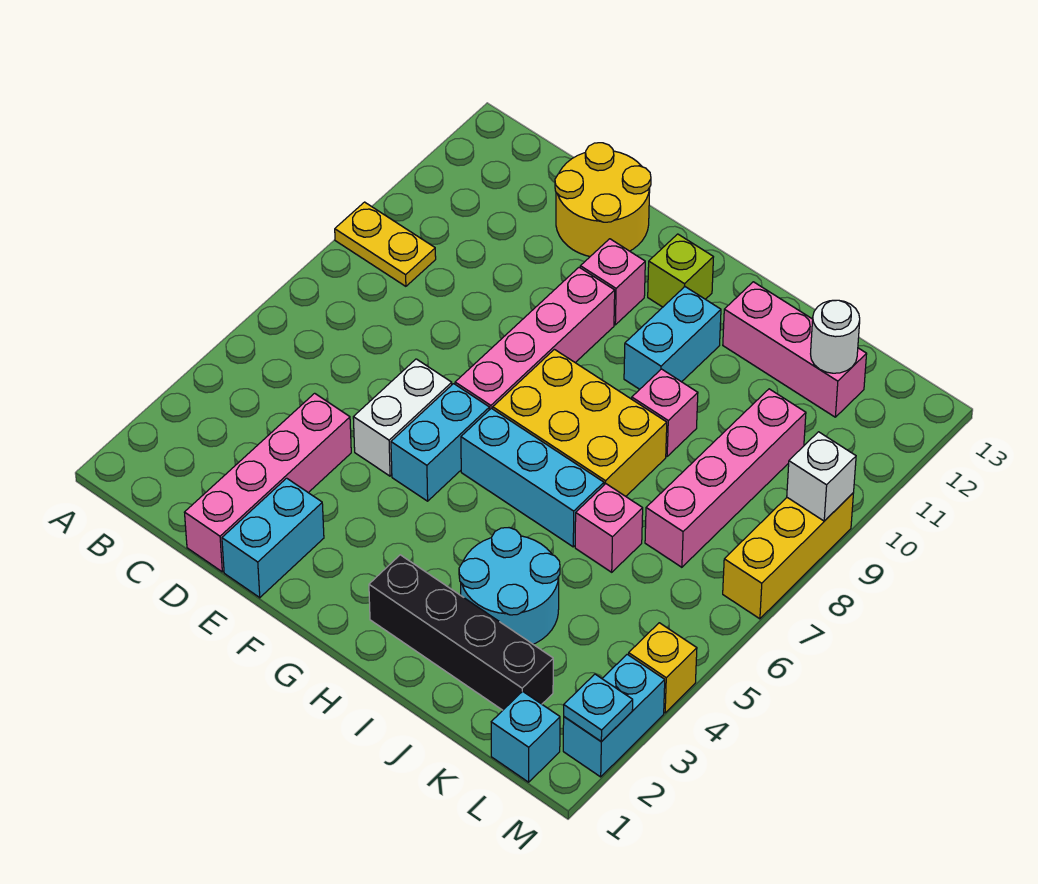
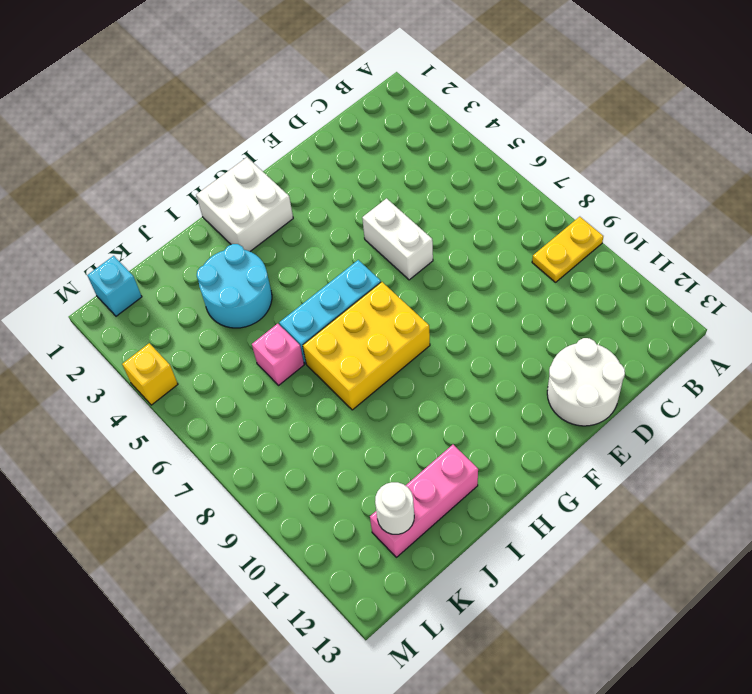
white round brick D12:E13 level 1 -> yellow round brick D12:E13 level 1
white brick G1:H2 level 1 -> black brick H2:K2 level 1
none -> pink brick D1:D4 level 1
none -> cyan brick E1:E2 level 1
none -> cyan brick F5:F6 level 1

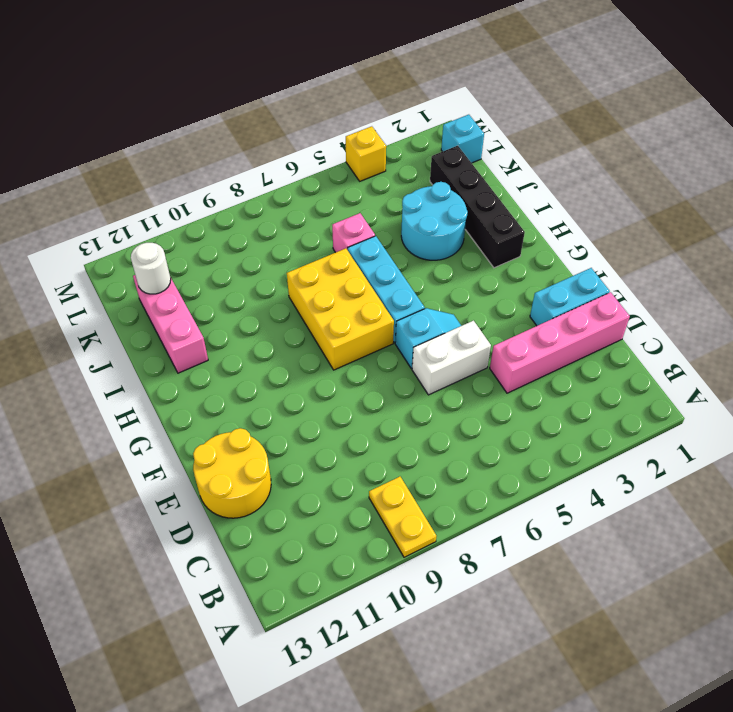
cyan slope F5:F6 level 1 top 6 -> cyan brick F5:F6 level 1
none -> pink brick F7:F10 level 1
none -> pink brick F11 level 1
none -> lime brick G12 level 1

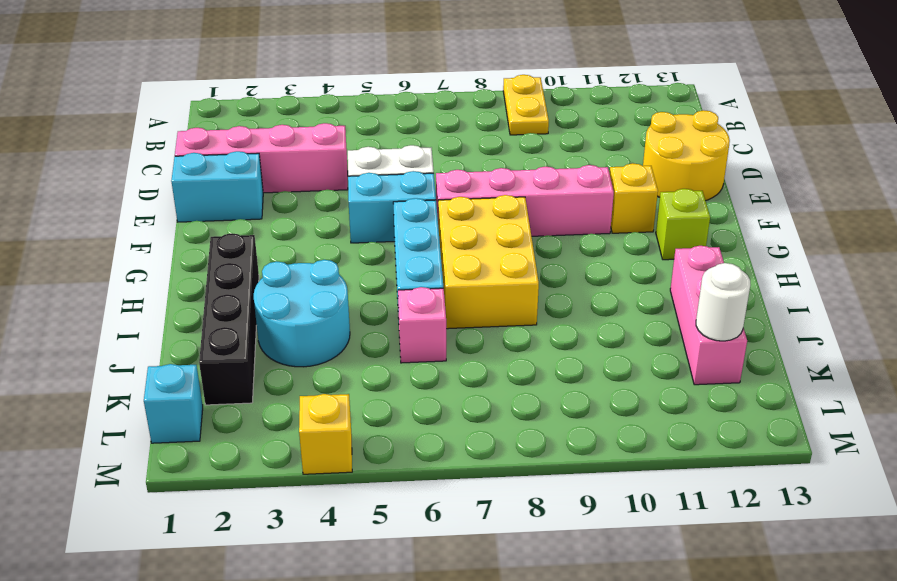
yellow brick F11 level 1 -> pink brick F11 level 1
none -> cyan brick H10:H11 level 1
none -> pink brick I9 level 1
none -> pink brick K7:K10 level 1

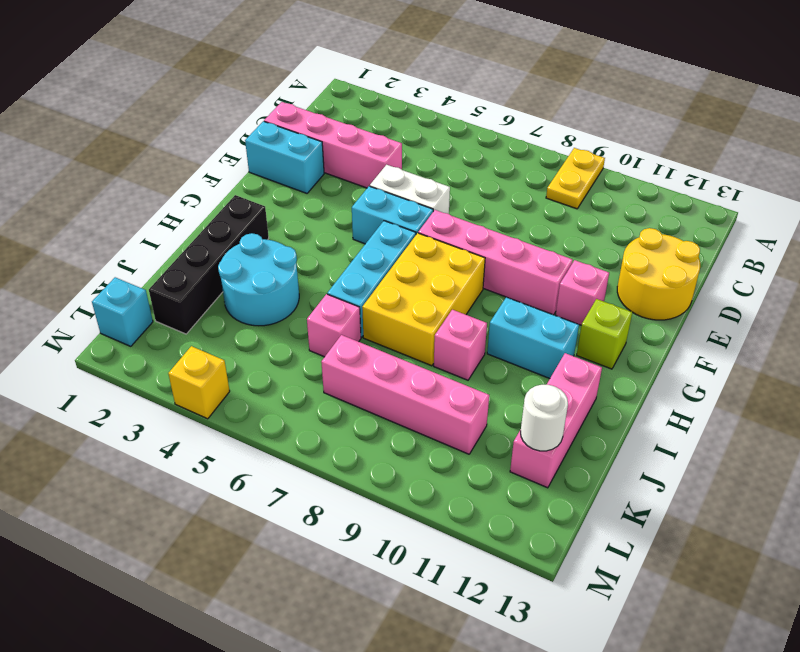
none -> cyan brick M2:M3 level 1
none -> yellow brick M7:M9 level 1
none -> cyan plate M2 level 2

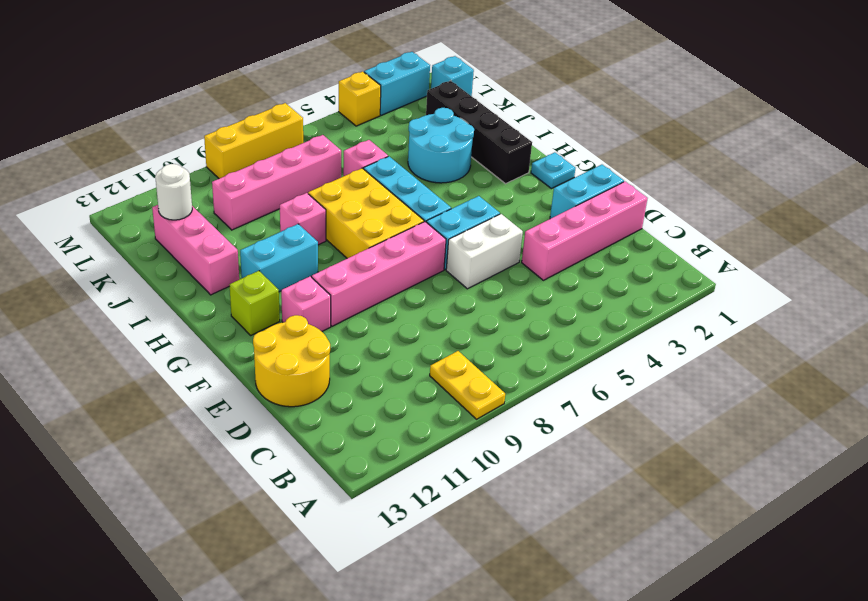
cyan plate G1 level 1 -> cyan plate M2 level 2
none -> white brick M9 level 2

